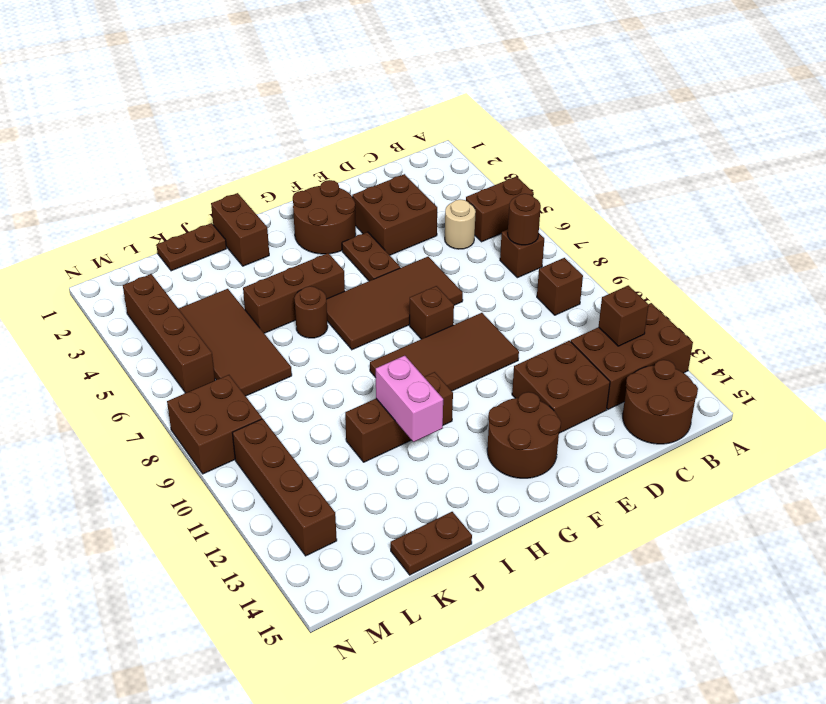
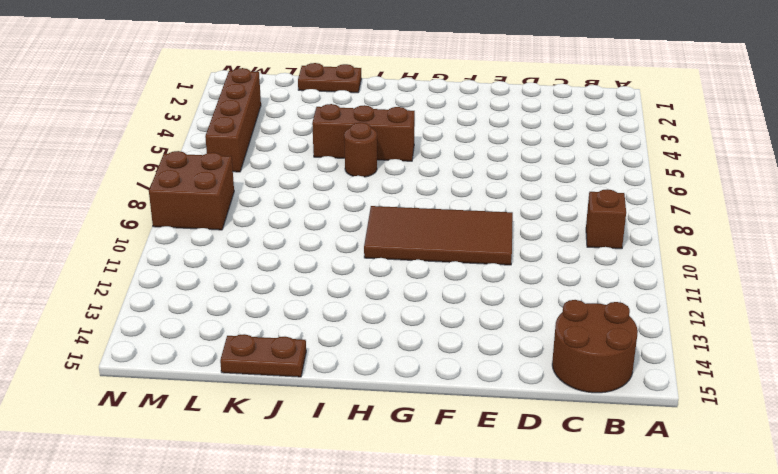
none -> brown brick A5:B5 level 1
none -> brown brick A12:C13 level 1
none -> brown brick B7 level 1

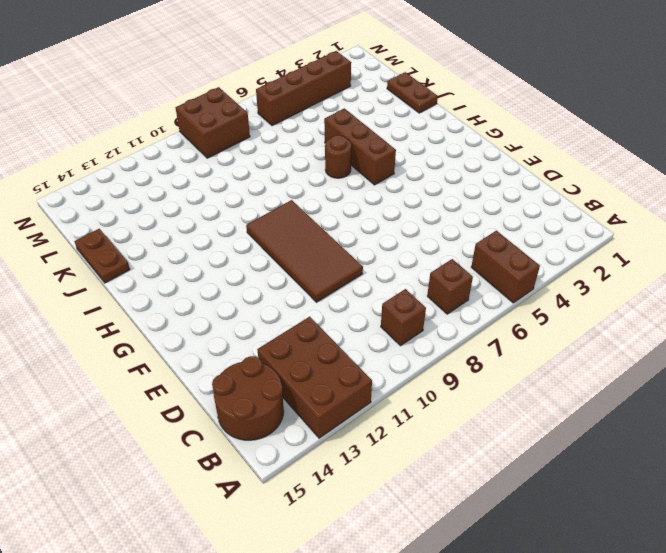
none -> tan round brick C5 level 1
none -> brown brick D3:E4 level 1
none -> brown brick D12:E13 level 1

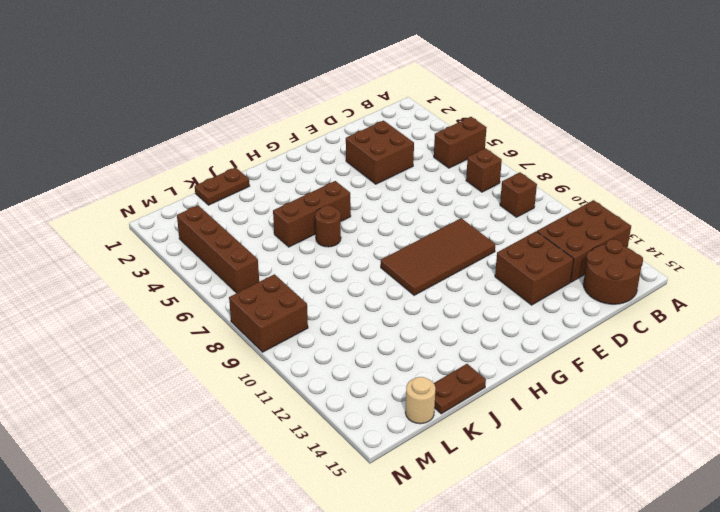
tan round brick L15 level 1 -> tan round brick C5 level 1
none -> brown tile E6:H7 level 1
none -> brown round brick F2:G3 level 1
none -> brown plate F4:F5 level 1

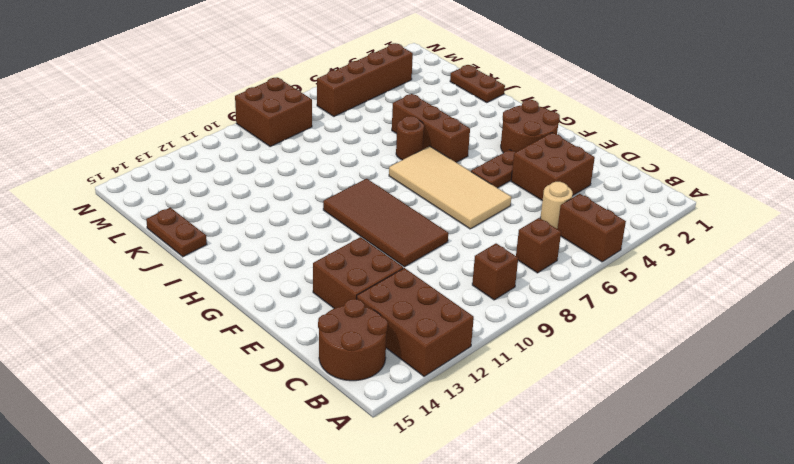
tan tile E6:H7 level 1 -> brown tile E6:H7 level 1
none -> brown brick F8 level 1
none -> brown round brick F13:G14 level 1
none -> brown brick H11:J11 level 1

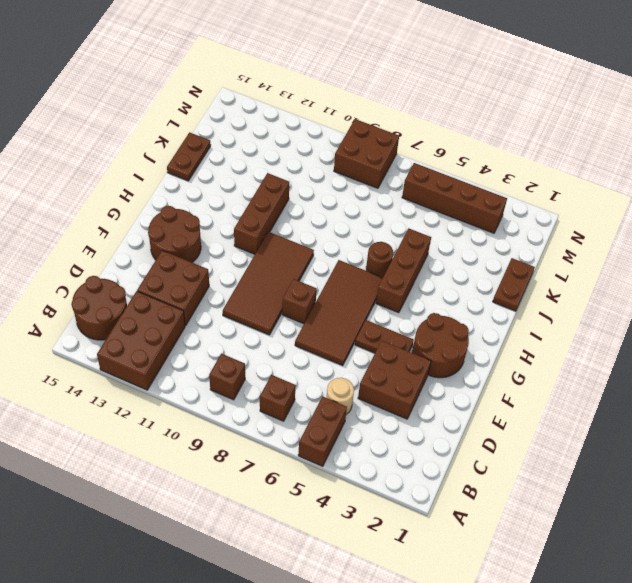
none -> brown brick I1:I2 level 1
none -> brown tile K4:L7 level 1
none -> brown brick M10:M13 level 1

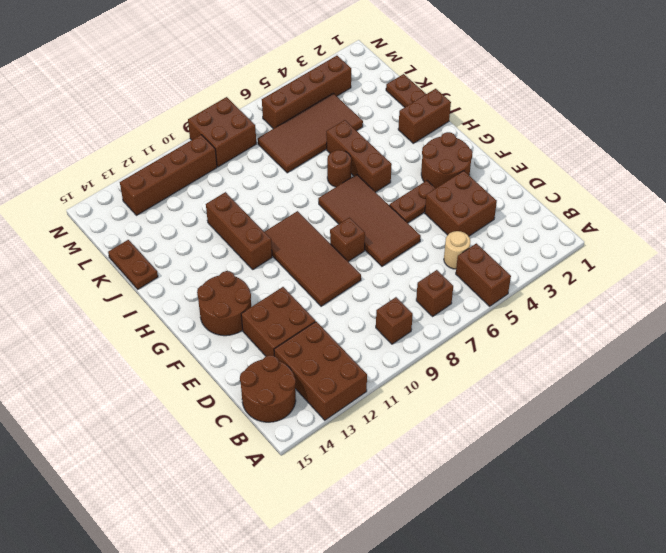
none -> brown round brick B7 level 2
none -> brown brick B12 level 2
none -> pink brick I11:I12 level 2

